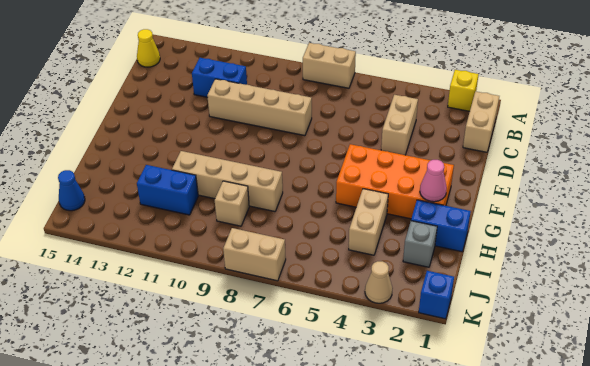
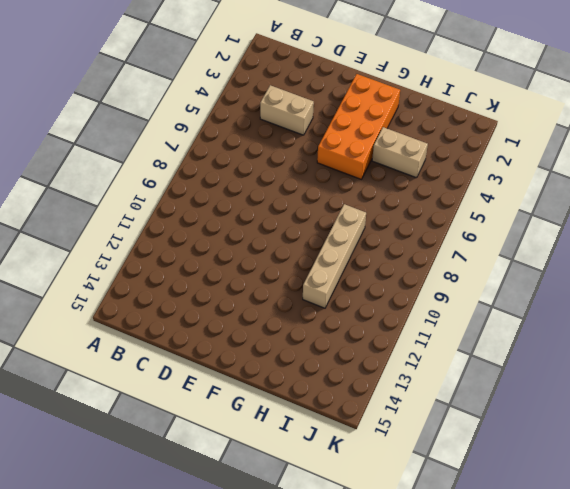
none -> yellow brick A2 level 1
none -> tan brick A7:A8 level 1
none -> tan brick B1:C1 level 1

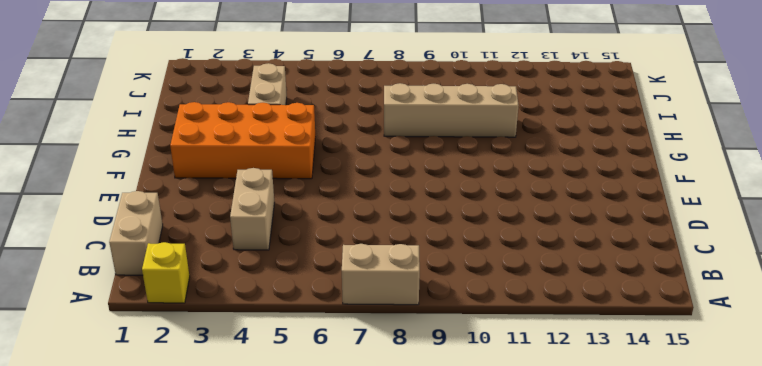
none -> yellow cone B15 level 1
none -> blue brick C11:C12 level 1
none -> tan brick D8:D11 level 1

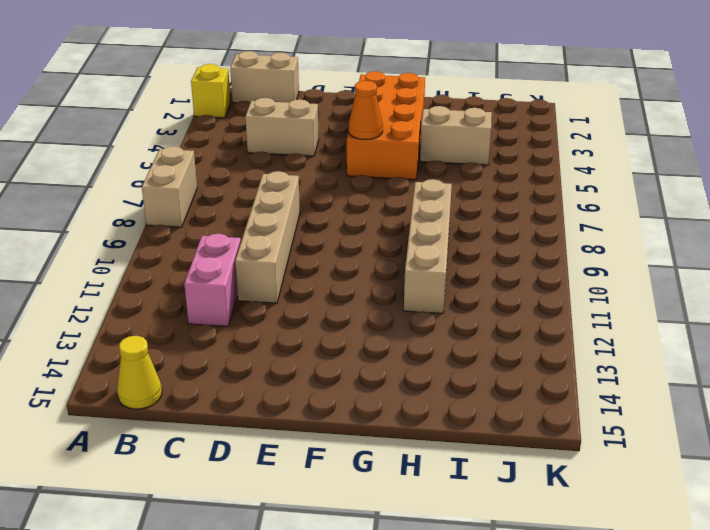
pink brick C11:C12 level 1 -> blue brick C11:C12 level 1
orange cone F5 level 2 -> none
none -> blue brick H1:H2 level 1
none -> grey brick I2 level 1
none -> tan brick I9 level 1

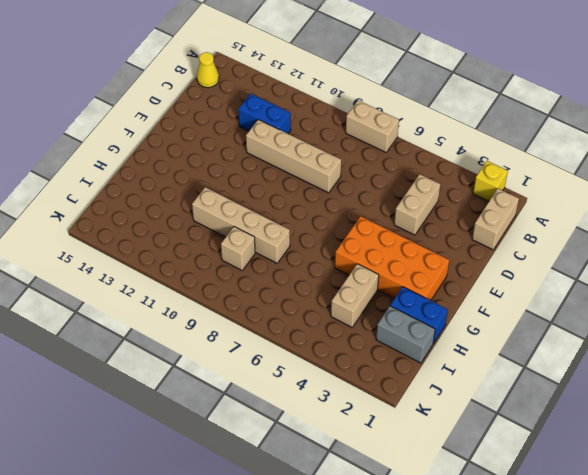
grey brick I1:I2 level 1 -> grey brick I2 level 1
none -> blue brick I11:I12 level 1
none -> blue cone J15 level 1
none -> blue brick K1 level 1

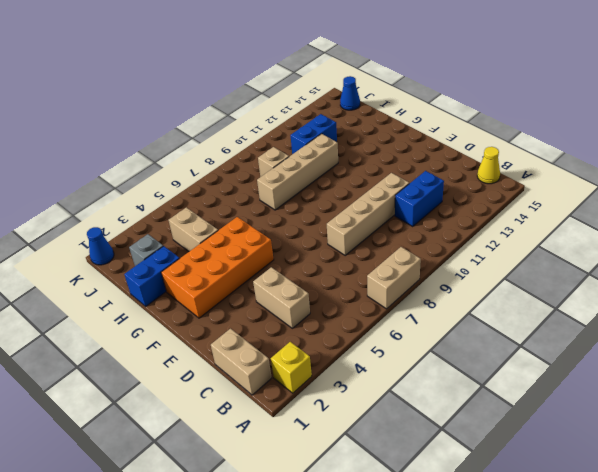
blue cone K1 level 1 -> blue brick K1 level 1
none -> tan cone K3 level 1
none -> tan brick K7:K8 level 1
none -> pink cone G2 level 2

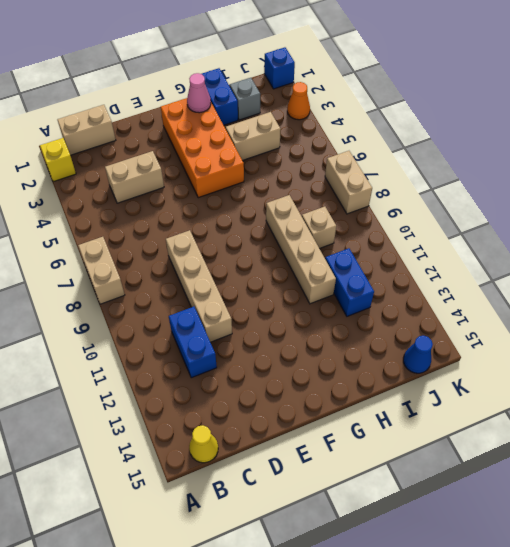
orange cone K3 level 1 -> tan cone K3 level 1

